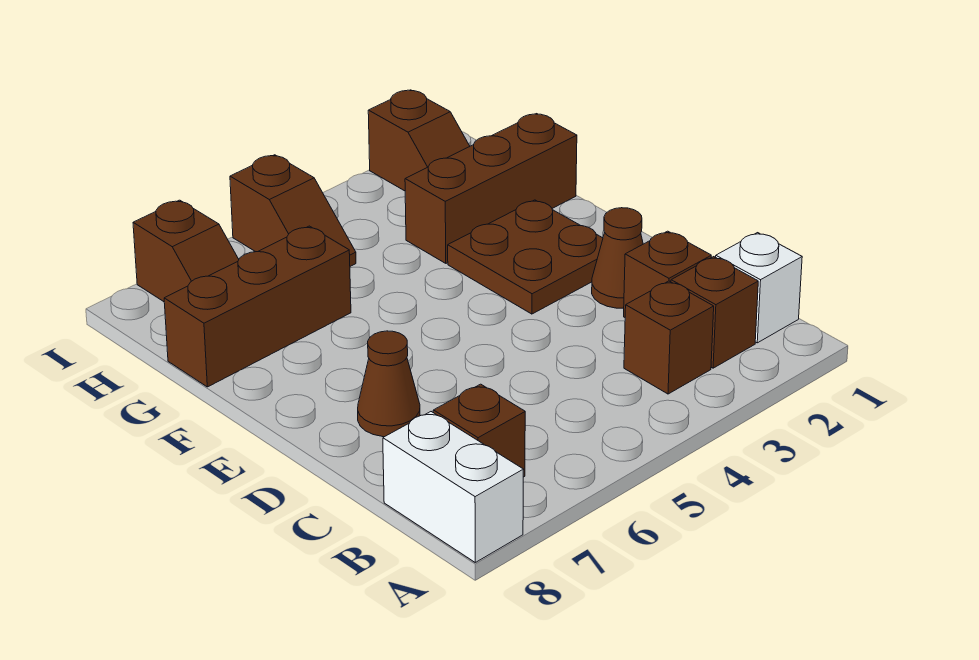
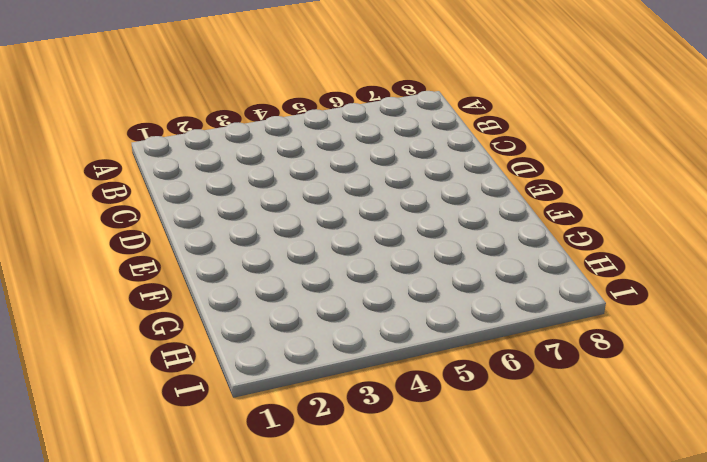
none -> white brick A8:B8 level 1
none -> white brick B1 level 1
none -> brown brick B2 level 1

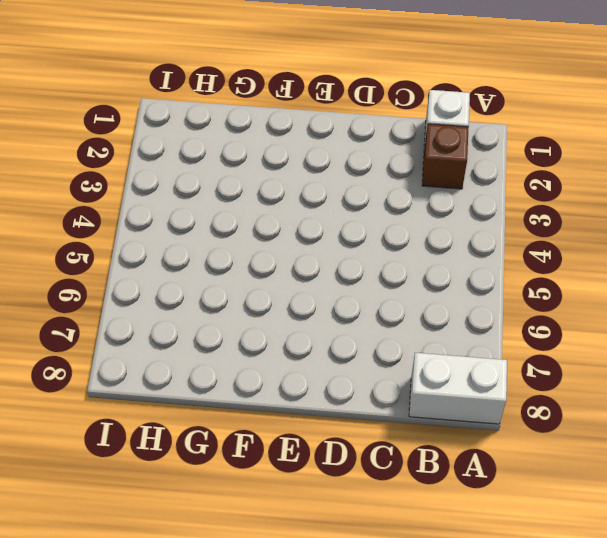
none -> brown brick B3 level 1
none -> brown brick B7 level 1
none -> brown brick C2 level 1

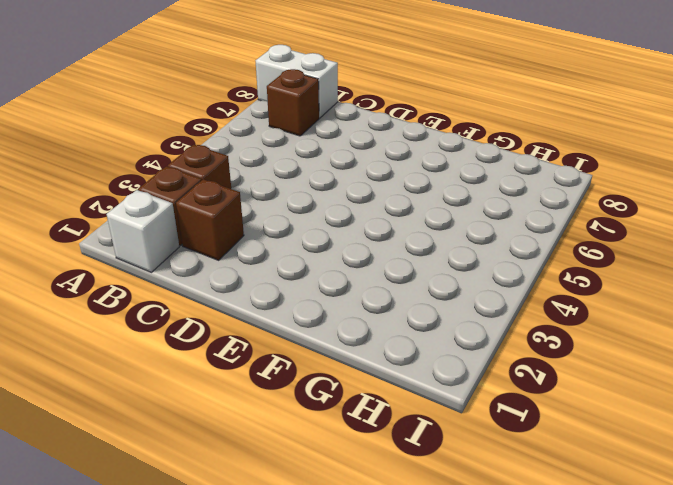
none -> brown cone D2 level 1
none -> brown cone D7 level 1
none -> brown plate E2:F3 level 1

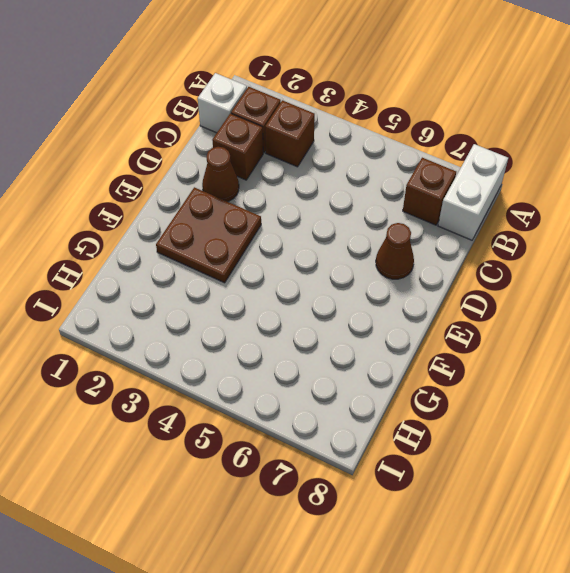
none -> brown brick G1:G3 level 1
none -> brown brick G6:G8 level 1
none -> brown slope H2:I2 level 1 top I

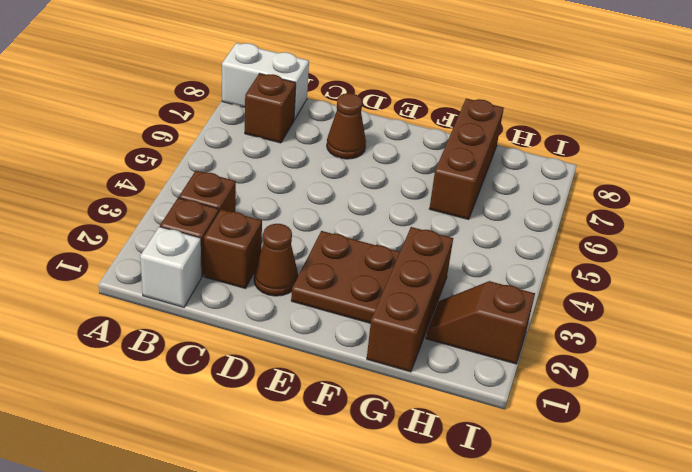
none -> brown slope H5:I5 level 1 top I
none -> brown slope H7:I7 level 1 top I

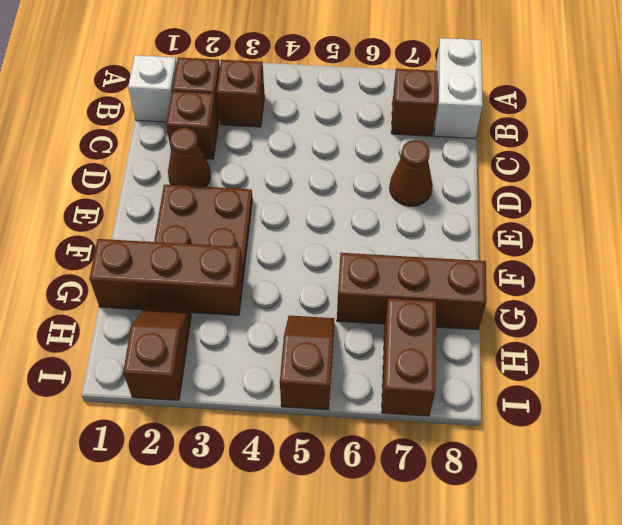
brown brick H7:I7 level 1 -> brown slope H7:I7 level 1 top I

